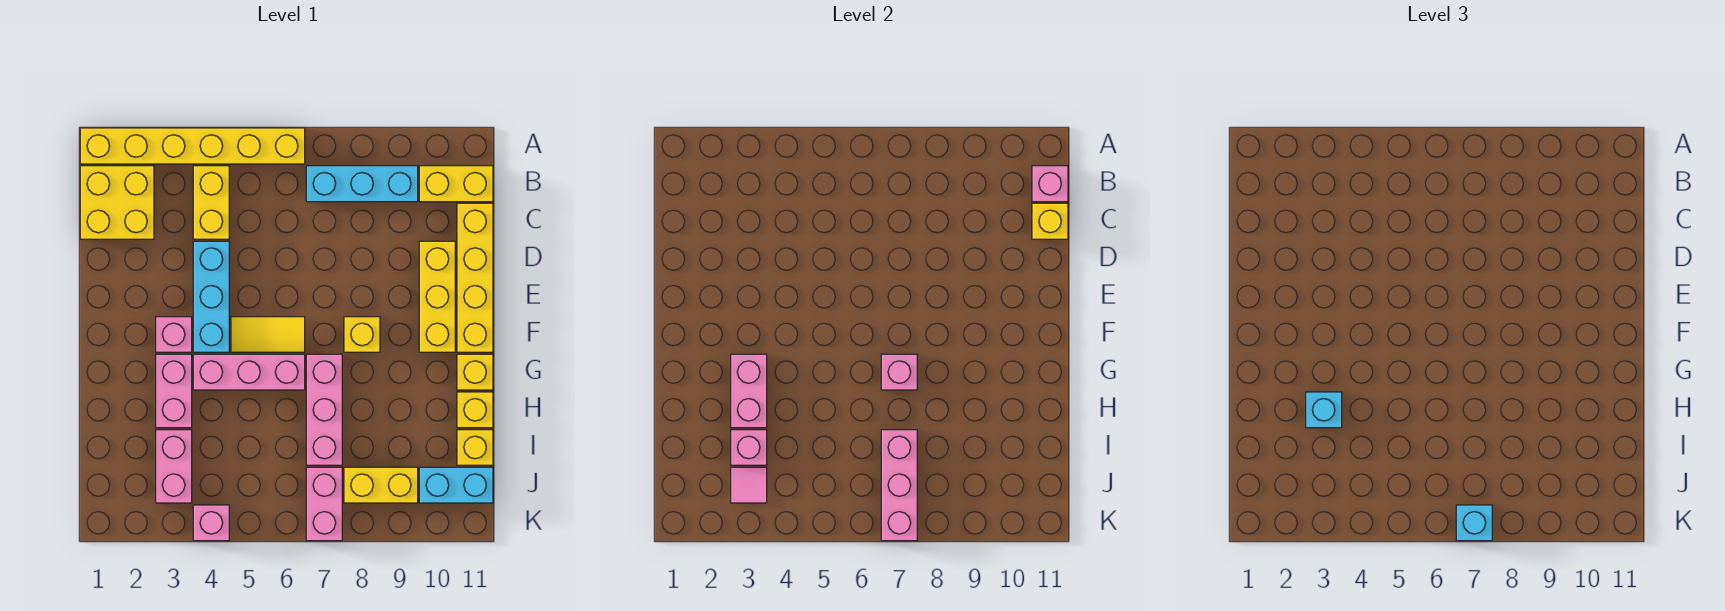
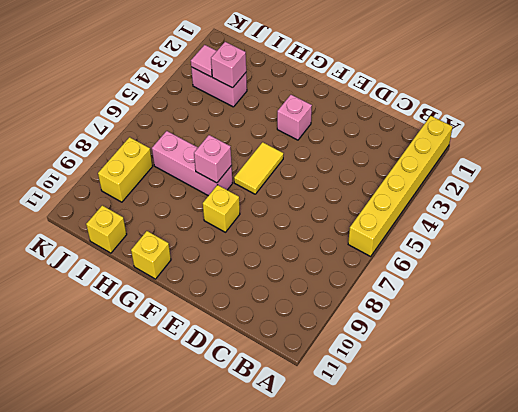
none -> yellow brick B1:C2 level 1
none -> yellow brick B4:C4 level 1
none -> cyan brick B7:B9 level 1
none -> yellow brick B10:B11 level 1

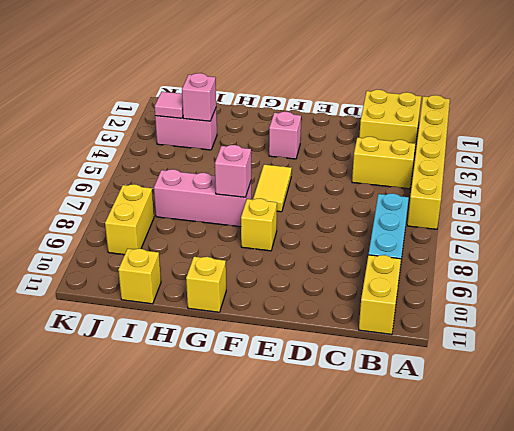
none -> yellow brick C11:F11 level 1
none -> cyan brick D4:F4 level 1
none -> yellow brick D10:F10 level 1
none -> pink brick G3:H3 level 1

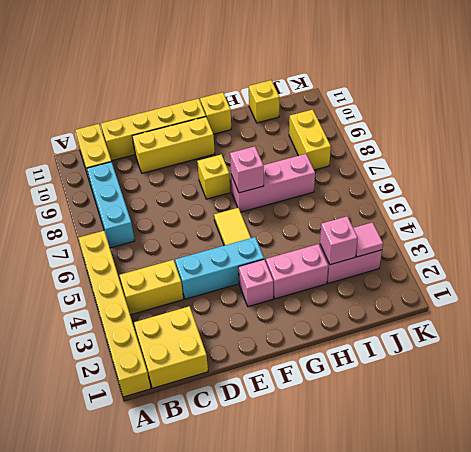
none -> pink brick G4:G6 level 1
none -> yellow brick H11 level 1
none -> pink brick J7:K7 level 1
none -> cyan brick J10:J11 level 1

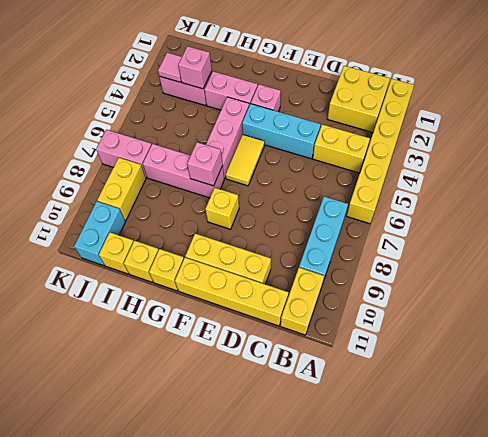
none -> pink brick K4 level 1
none -> pink brick B11 level 2
none -> yellow brick C11 level 2
none -> pink brick G3:H3 level 2

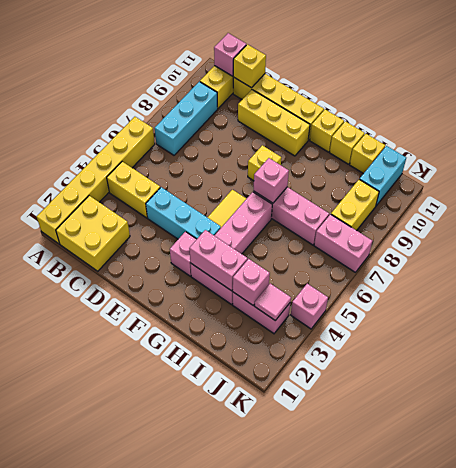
none -> pink brick I7:K7 level 2
none -> cyan brick H3 level 3
none -> cyan brick K7 level 3

